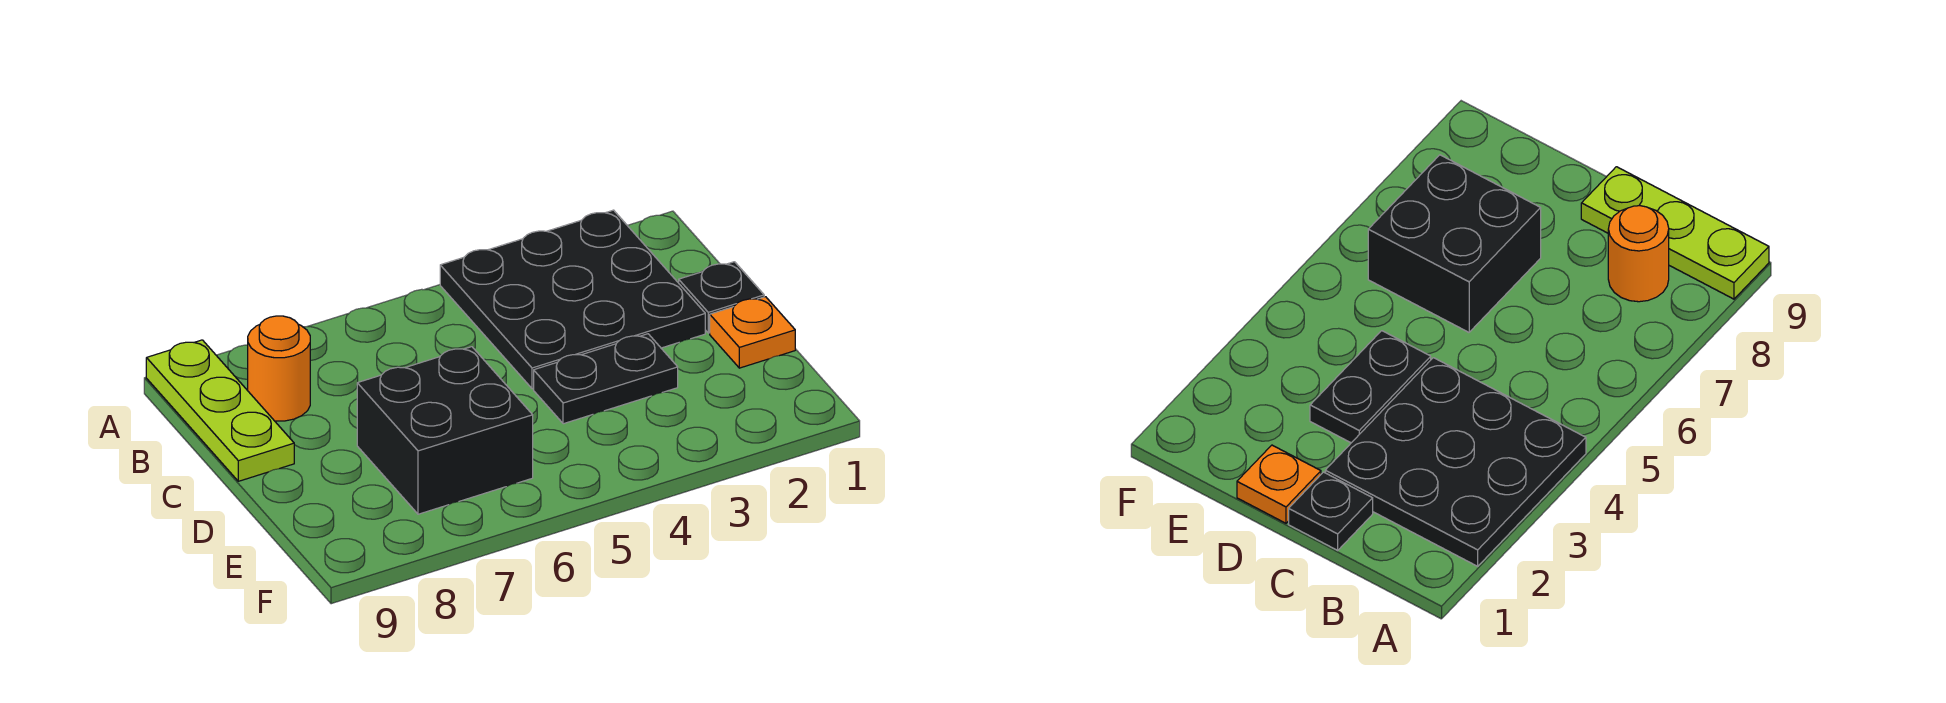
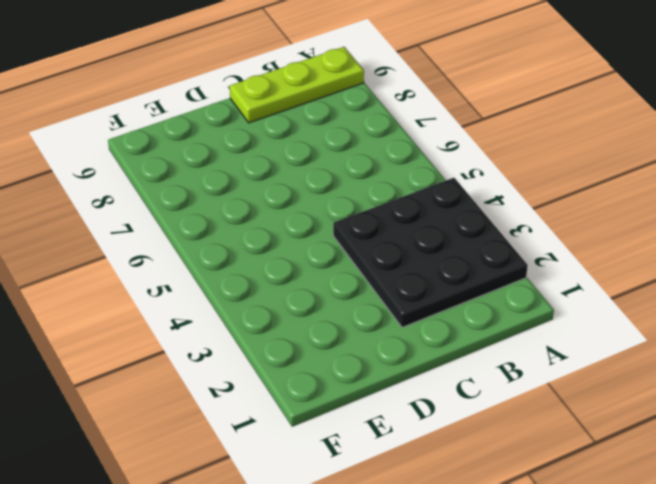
none -> orange round brick B8 level 1
none -> black plate C1 level 1

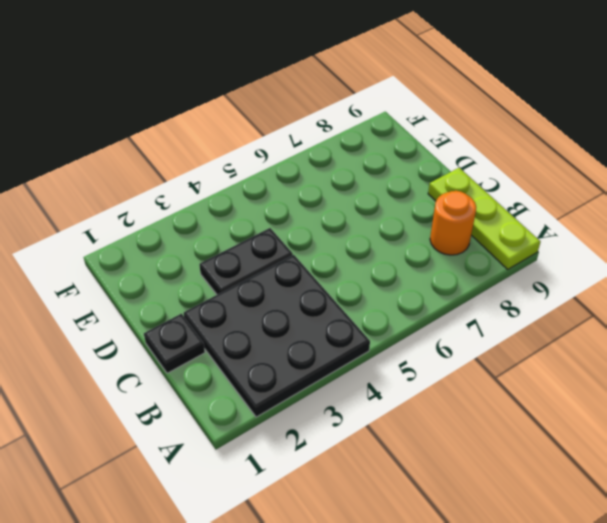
none -> orange plate D1 level 1
none -> black brick D6:E7 level 1

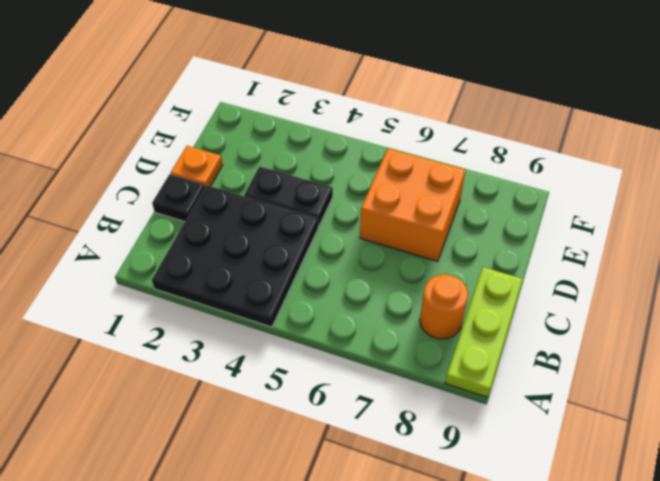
orange brick D6:E7 level 1 -> black brick D6:E7 level 1

